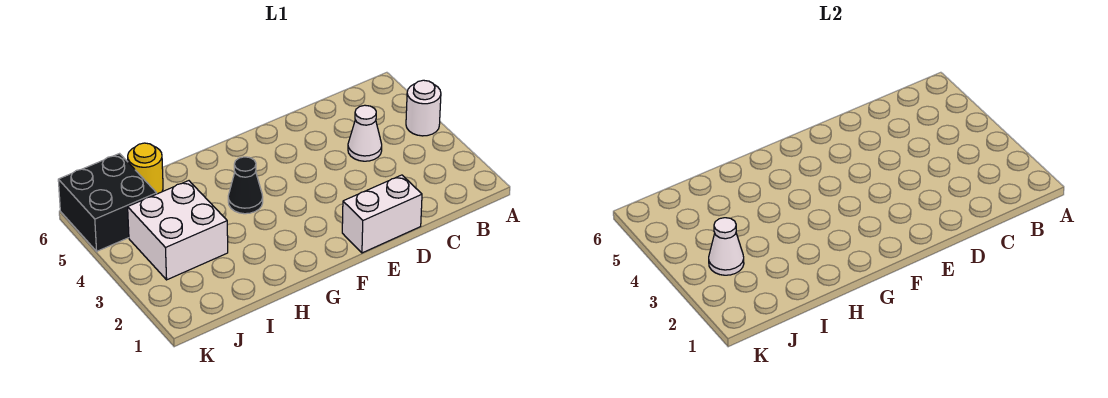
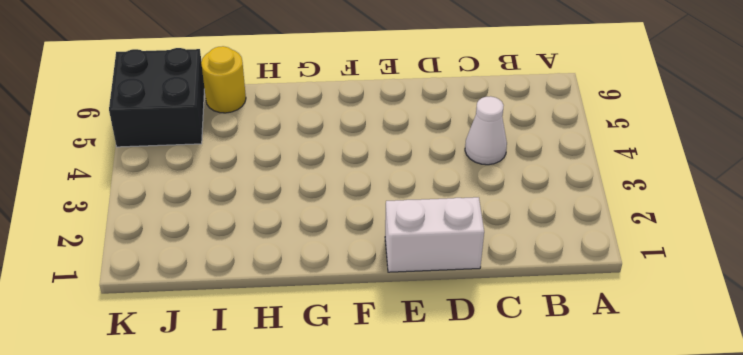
none -> white round brick A4 level 1
none -> black cone G4 level 1

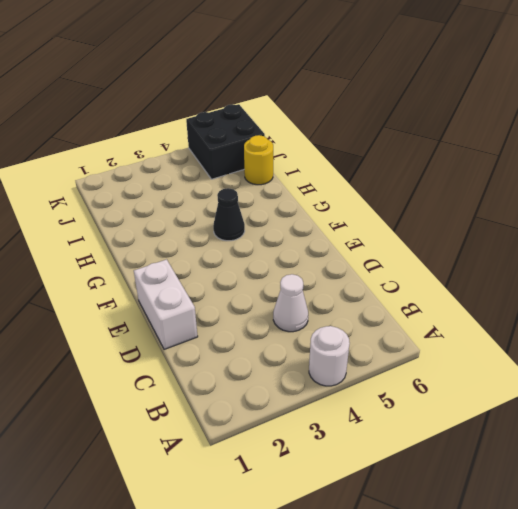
none -> white brick I3:J4 level 1
none -> white cone J3 level 2

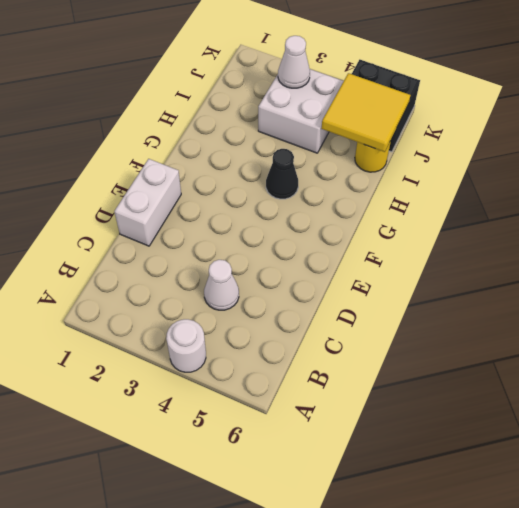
yellow tile I5:J6 level 2 -> none

